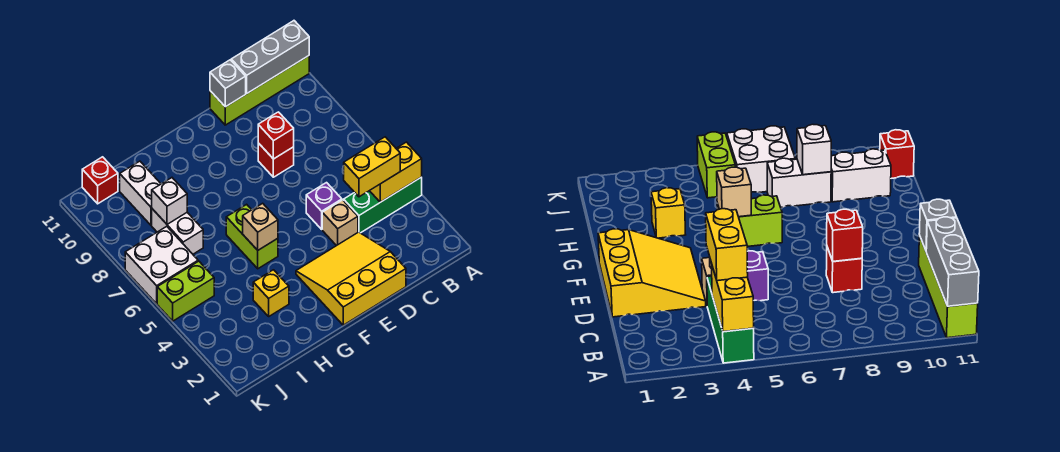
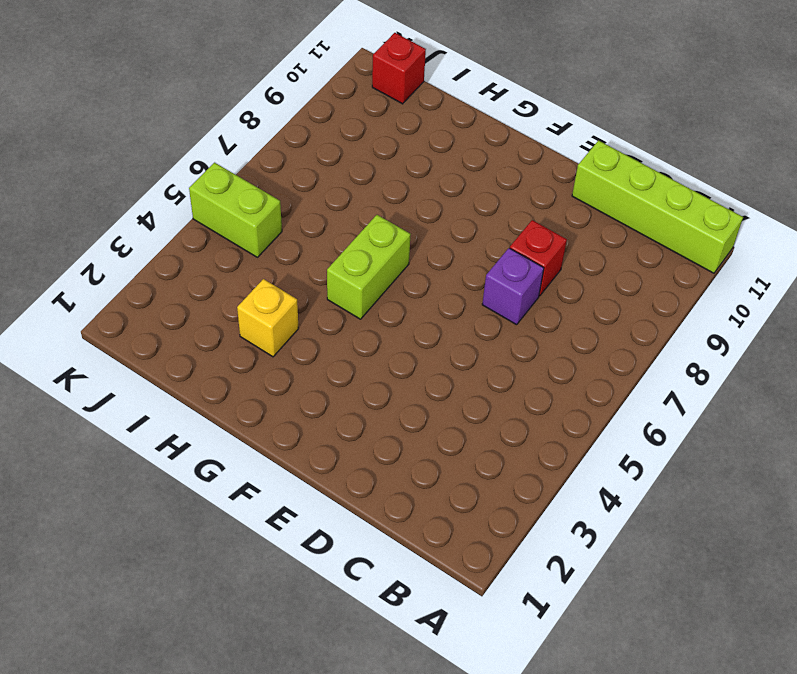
purple brick D7 level 1 -> purple brick D5 level 1
none -> green brick A4:C4 level 1
none -> yellow slope D1:F3 level 1 top 1
none -> tan brick D4 level 1

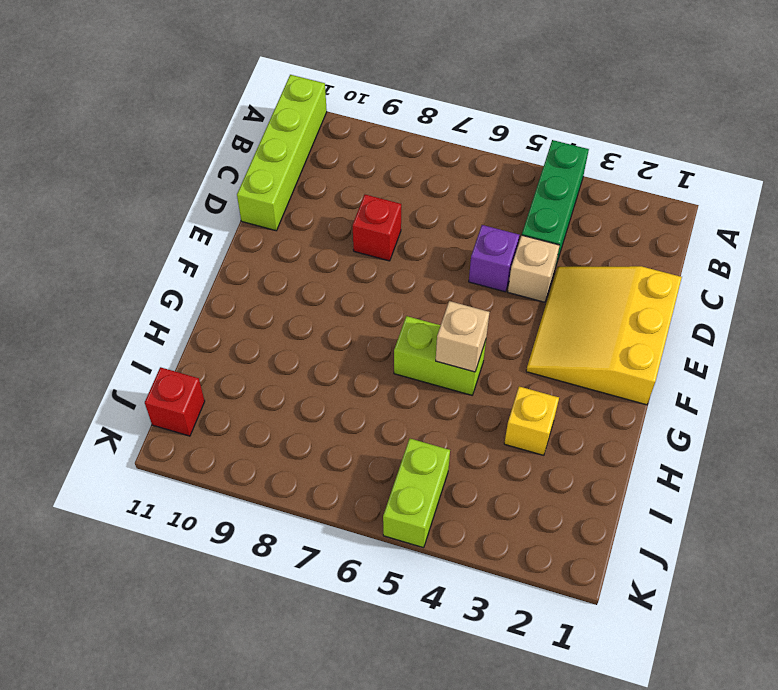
none -> white brick I7:I8 level 1
none -> white brick I9:I10 level 1
none -> white brick J6:K7 level 1

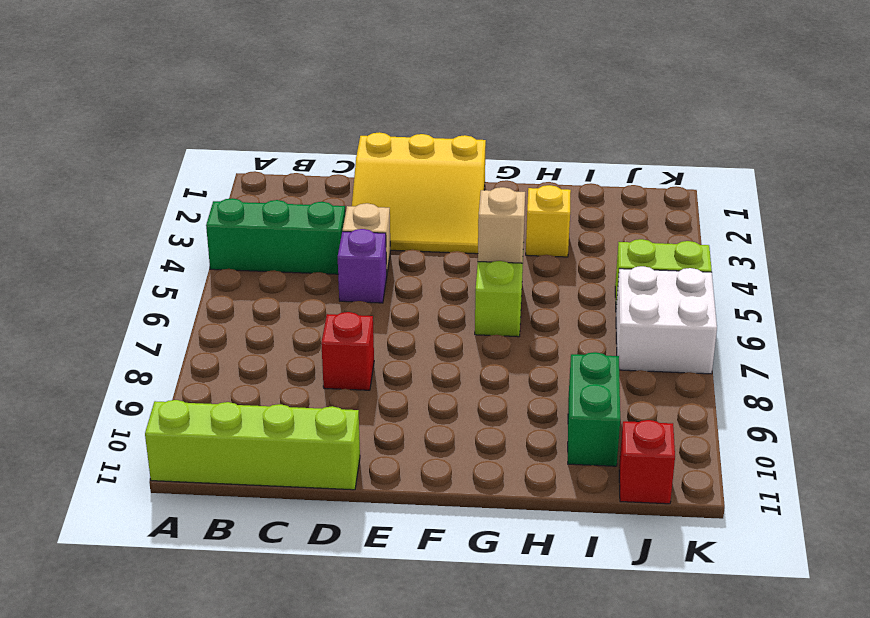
green brick I9:I10 level 1 -> white brick I9:I10 level 1
none -> white brick I7:I8 level 1
none -> yellow brick A4:B4 level 2
none -> grey brick A11:C11 level 2

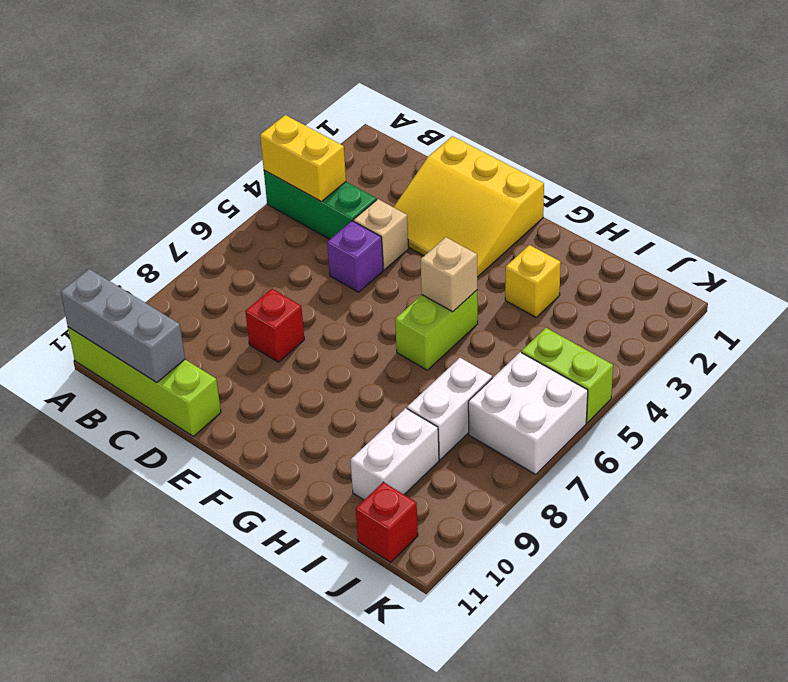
none -> red brick D8 level 2
none -> grey brick D11 level 2
none -> white brick I8 level 2

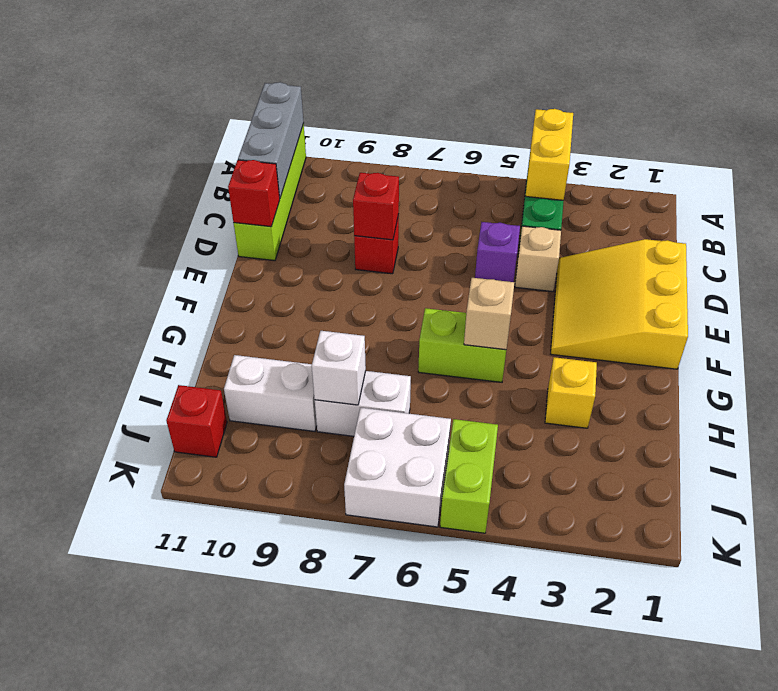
red brick D11 level 2 -> grey brick D11 level 2
none -> yellow brick B4:C4 level 3

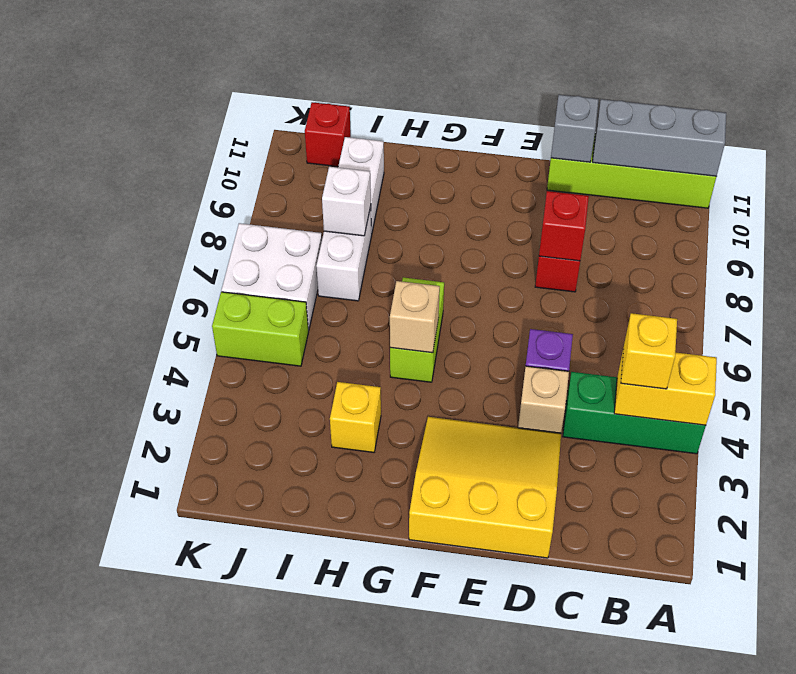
yellow brick B4 level 3 -> yellow brick B4:C4 level 3

